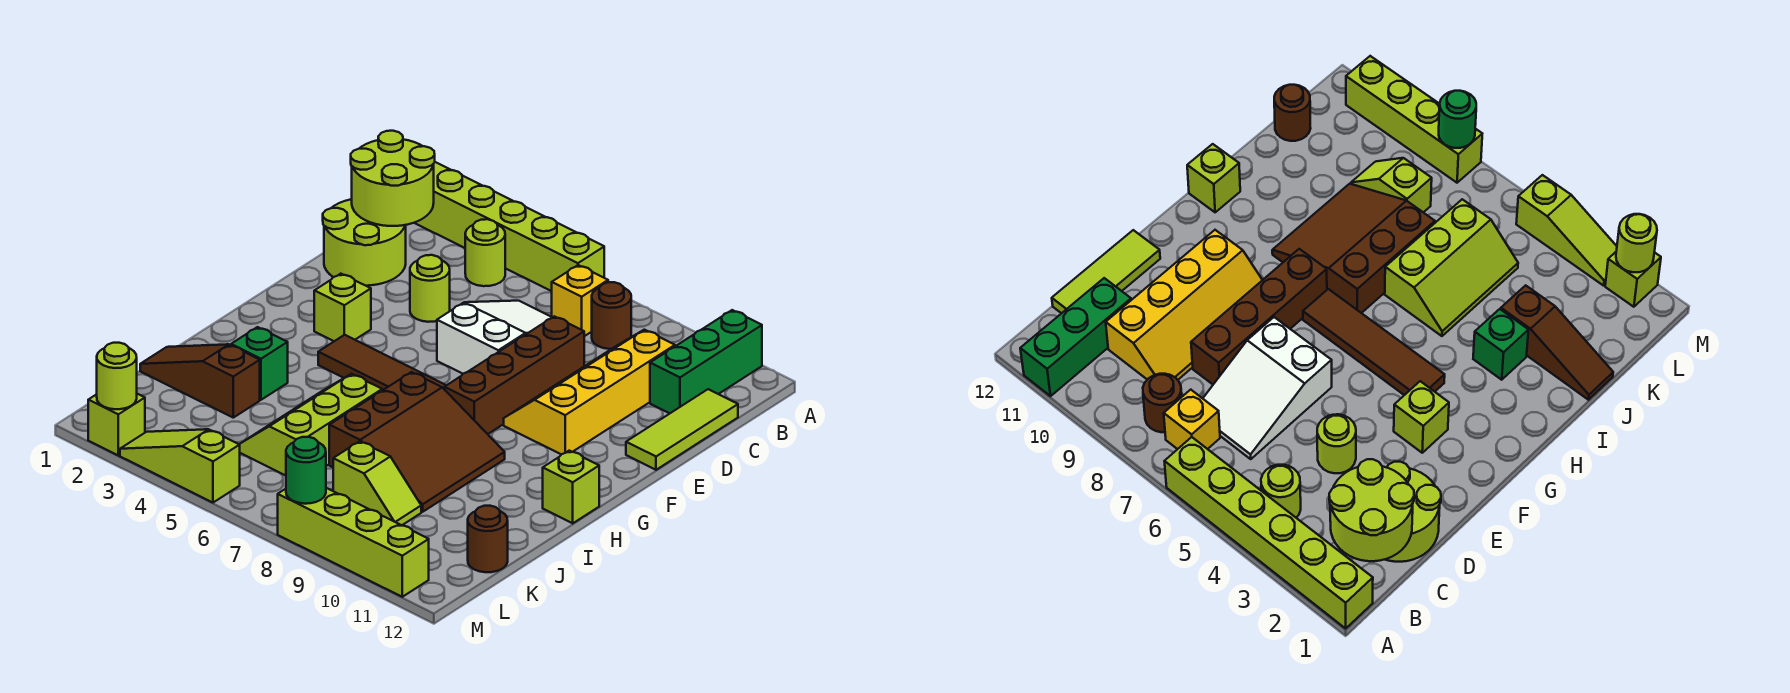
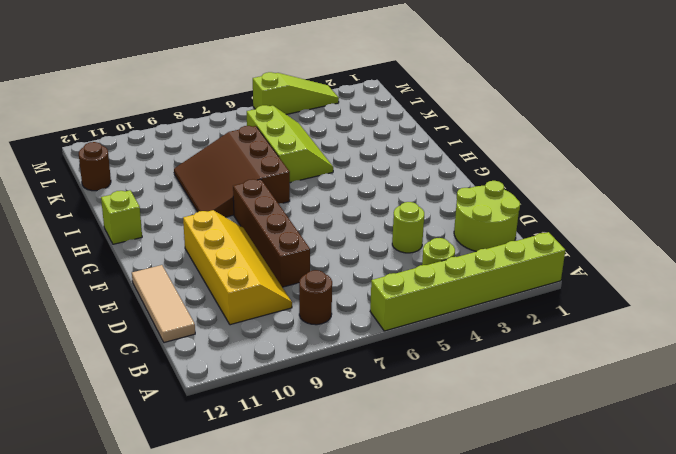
tan tile C12:E12 level 1 -> lime tile C12:E12 level 1
none -> green brick A11:C11 level 1
none -> yellow brick B7 level 1
none -> white slope C6:E7 level 1 top E

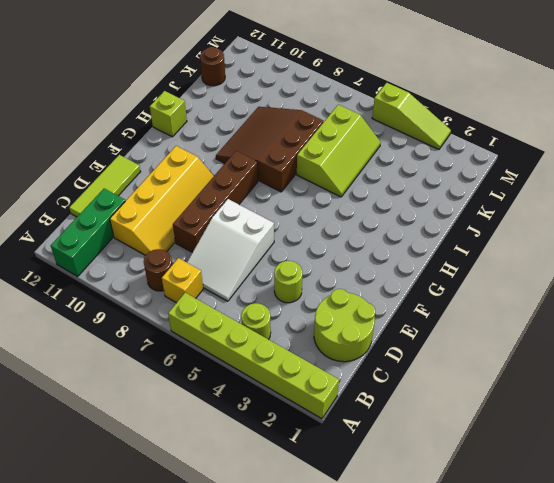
none -> lime brick F3 level 1
none -> brown tile G4:G7 level 1
none -> green brick I3 level 1

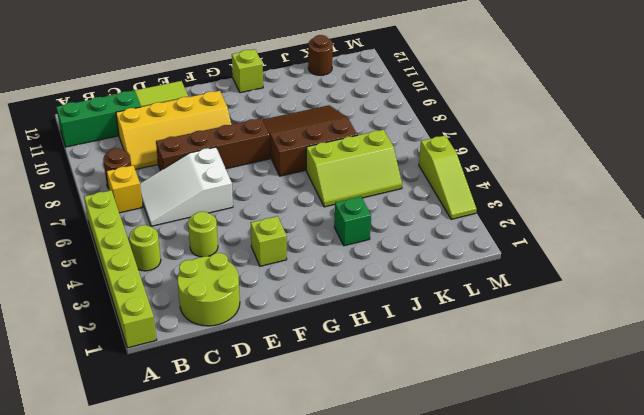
none -> brown tile G4:G7 level 1
none -> brown slope J1:J3 level 1 top 3
none -> lime slope K8:K9 level 1 top 8

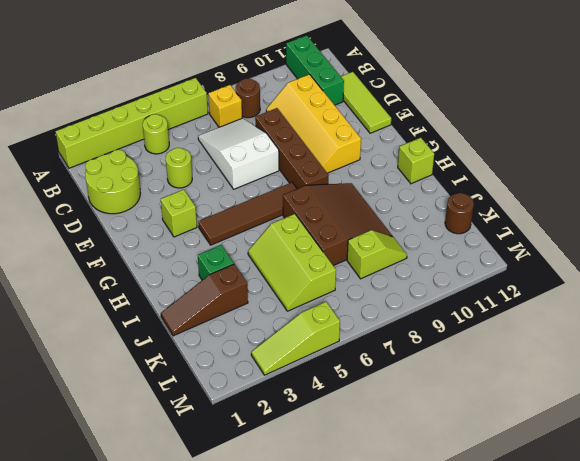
none -> lime brick M2 level 1
none -> lime brick M8:M11 level 1
none -> lime round brick B1:C2 level 2

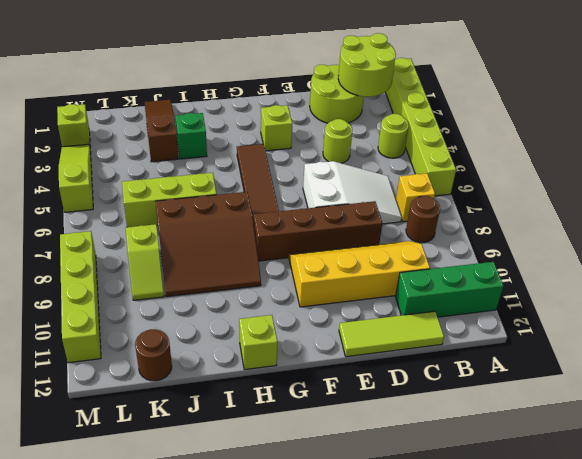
none -> lime round brick M2 level 2
none -> green round brick M8 level 2

